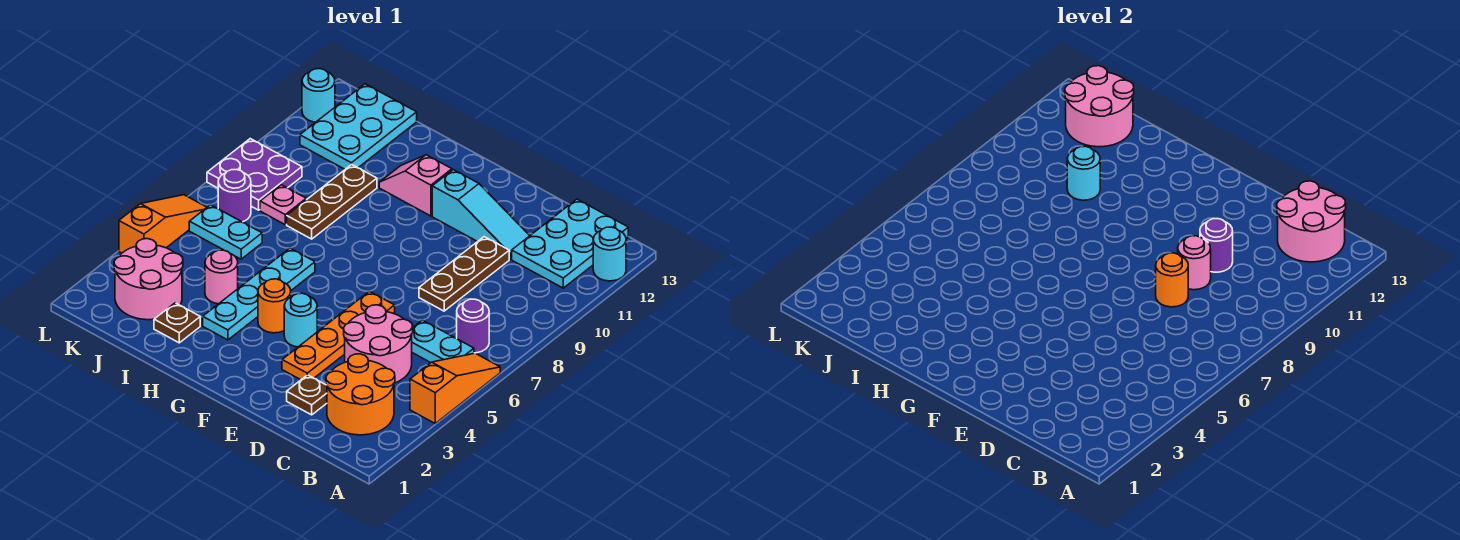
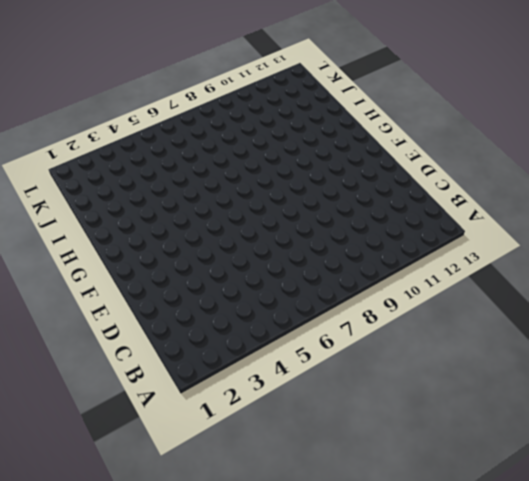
none -> orange slope A4:A6 level 1 top 4
none -> cyan round brick A12 level 1
none -> orange round brick B2:C3 level 1
none -> cyan plate B6:C6 level 1

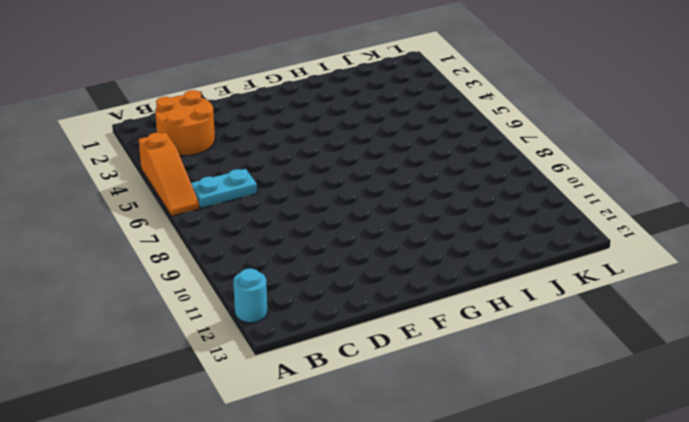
none -> purple round brick B7 level 1
none -> cyan plate B11:C13 level 1
none -> pink round brick C4:D5 level 1
none -> brown plate D2 level 1

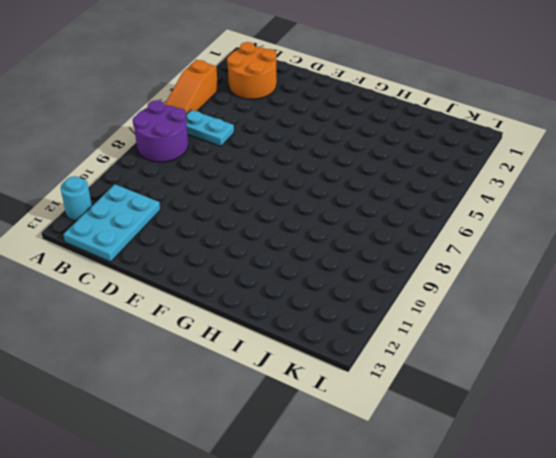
purple round brick A7:B8 level 1 -> purple round brick B7 level 1
none -> pink round brick C4:D5 level 1
none -> brown plate D2 level 1
none -> brown plate D8:D10 level 1
none -> cyan slope D11:F11 level 1 top F

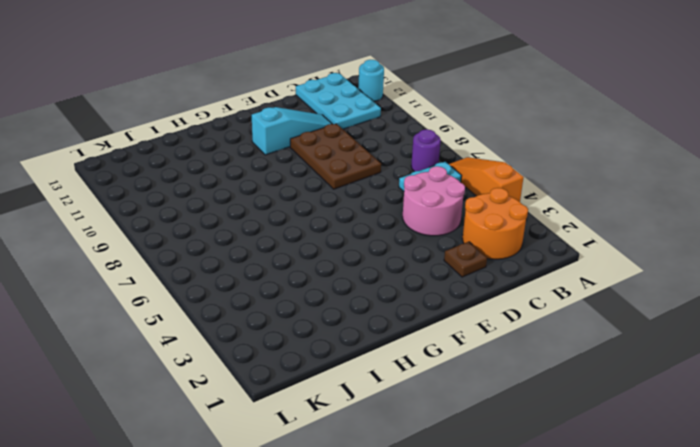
brown plate D8:E10 level 1 -> brown plate D8:D10 level 1
none -> orange plate E3:E6 level 1
none -> cyan round brick F4 level 1
none -> orange round brick G4 level 1
none -> pink slope G11:H11 level 1 top G

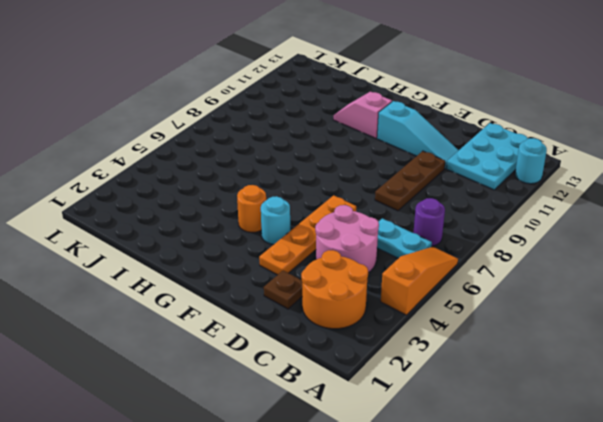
none -> cyan plate H3:H6 level 1
none -> brown plate I2 level 1
none -> pink round brick I4 level 1
none -> brown plate I8:I10 level 1

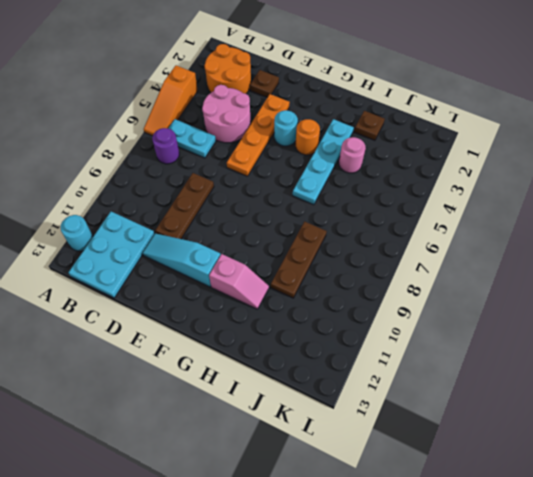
none -> pink round brick J2:K3 level 1
none -> cyan plate J6:K6 level 1
none -> pink plate J8 level 1
none -> cyan plate J11:K13 level 1

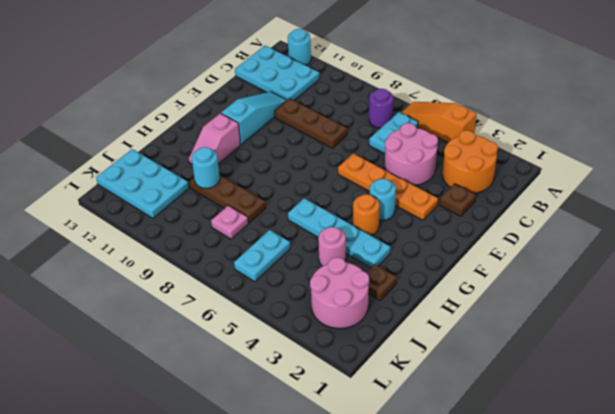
none -> purple round brick K7 level 1
none -> purple plate K8:L9 level 1
none -> orange slope L4:L6 level 1 top 4
none -> cyan round brick L12 level 1

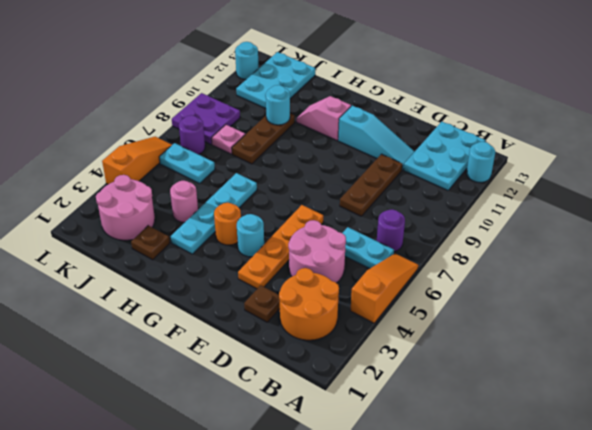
none -> pink round brick B12:C13 level 2
none -> orange round brick D8 level 2
none -> pink round brick D9 level 2
none -> purple round brick D10 level 2

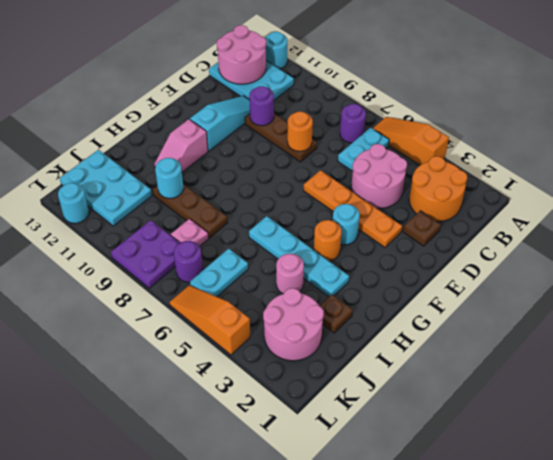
none -> pink round brick D9 level 2
none -> pink round brick J12:K13 level 2

